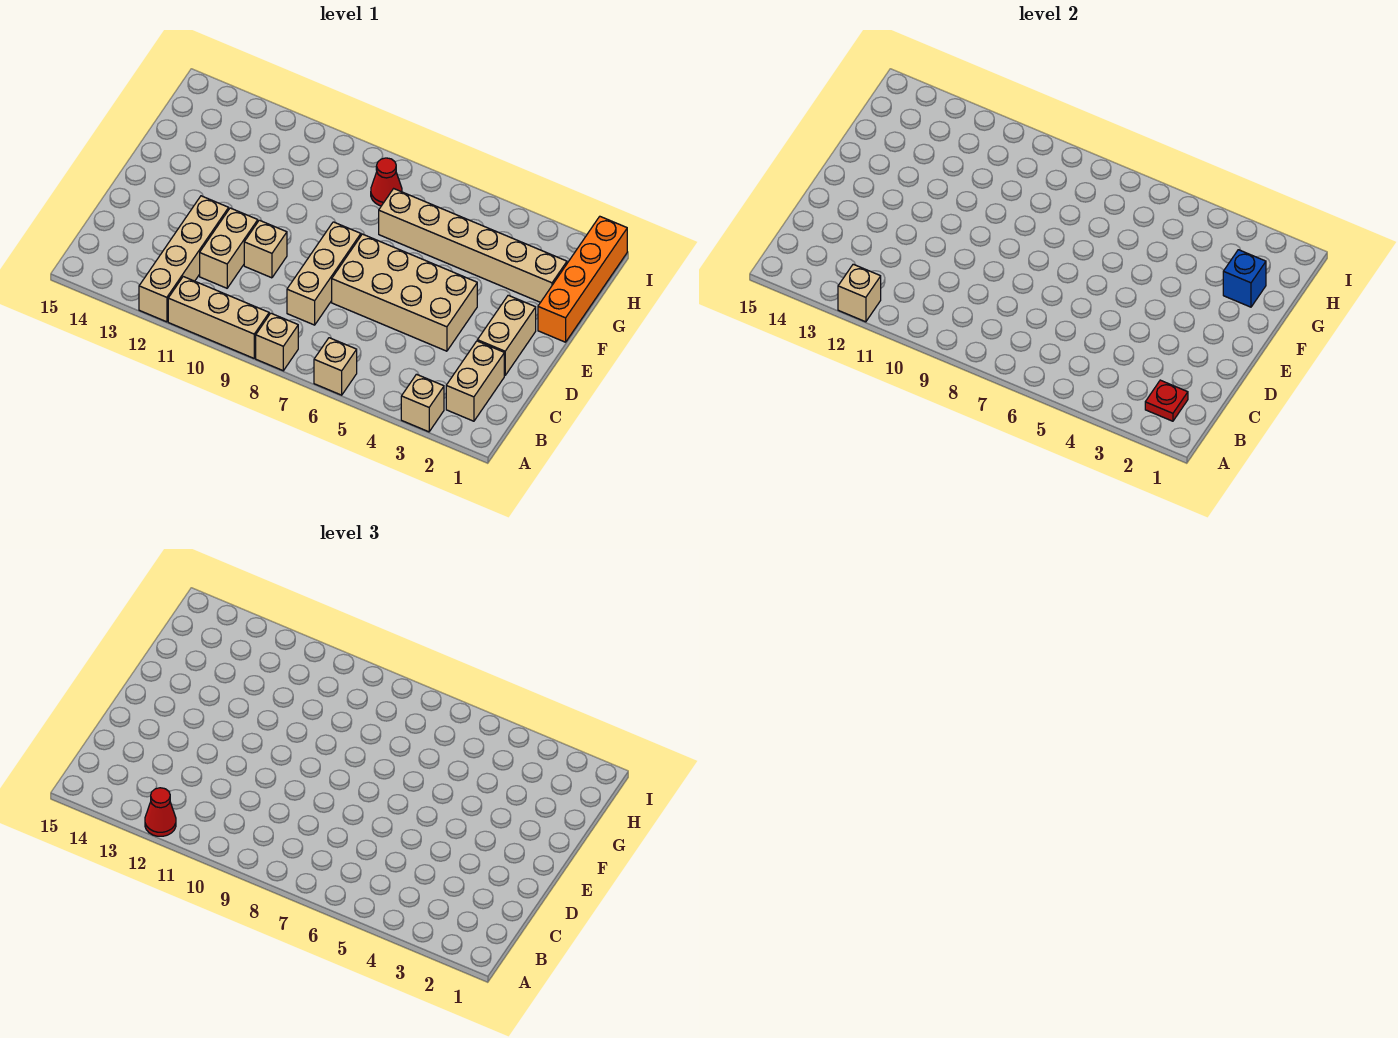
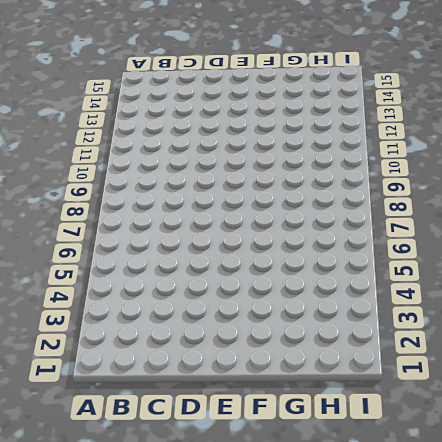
none -> tan brick A3 level 1
none -> tan brick A6 level 1
none -> tan brick A8 level 1

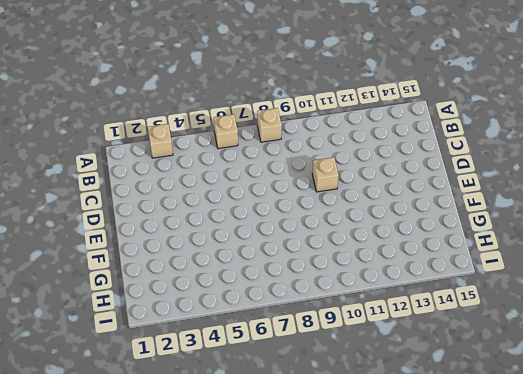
none -> tan brick A9:A11 level 1
none -> tan brick A12:D12 level 1
none -> tan brick B2:C2 level 1

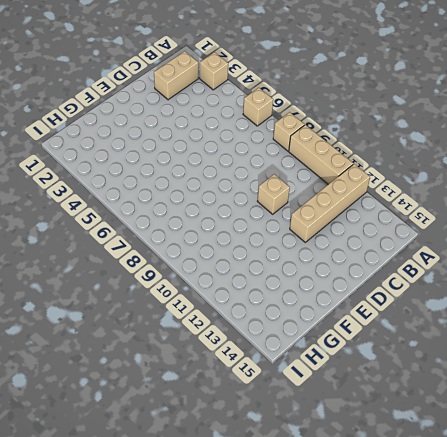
none -> tan brick C8:E8 level 1
none -> tan brick C11:D11 level 1
none -> tan brick D2:E2 level 1

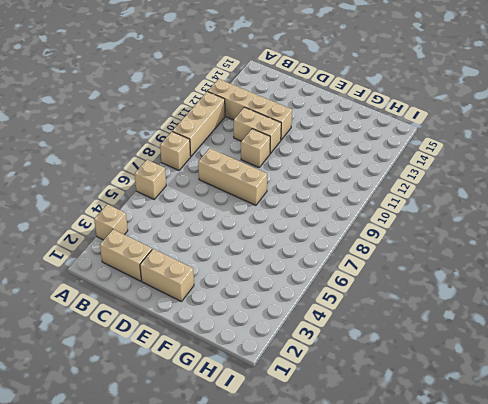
none -> tan brick D4:E7 level 1
none -> orange brick F1:I1 level 1
none -> tan brick G2:G7 level 1

